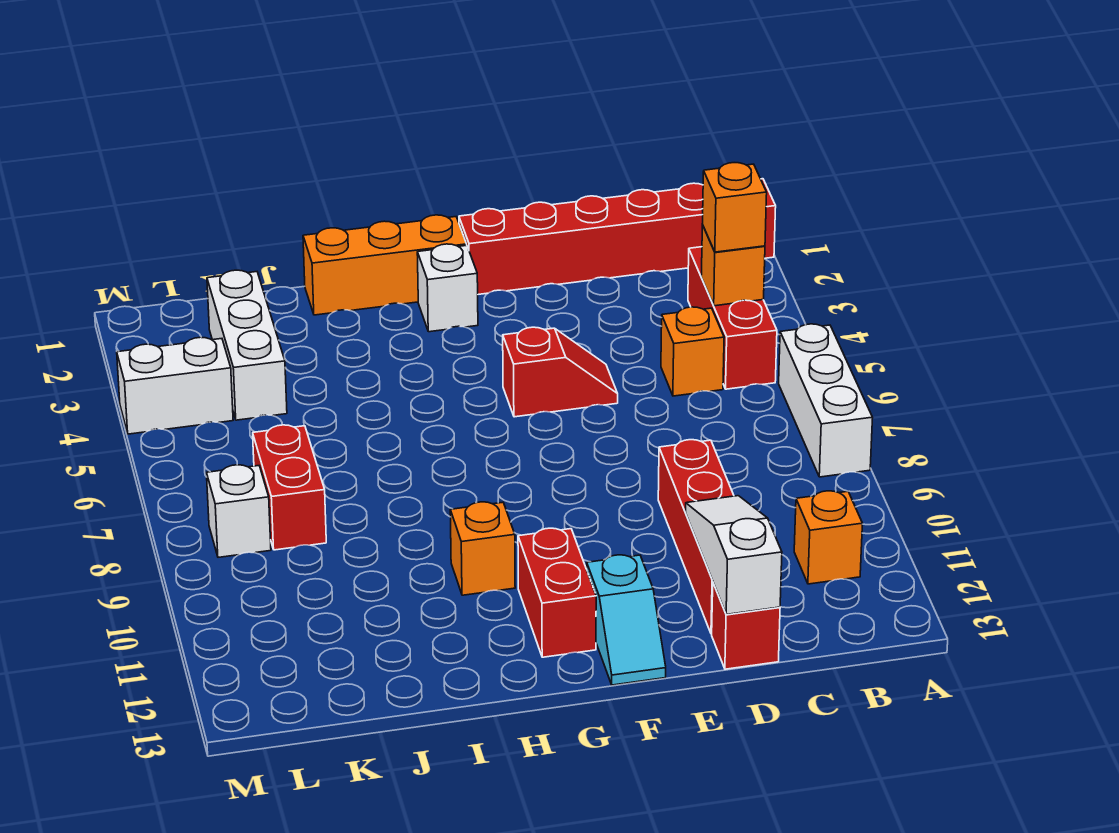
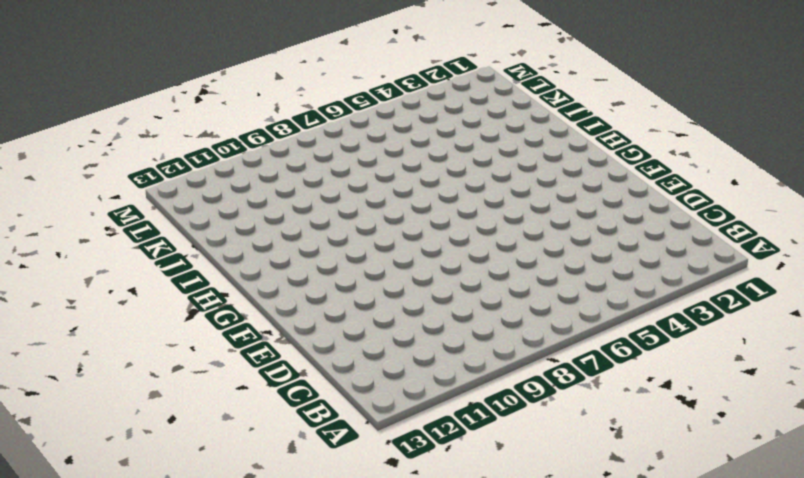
none -> red brick A1:F1 level 1
none -> white brick A6:A8 level 1
none -> red brick B3:B5 level 1

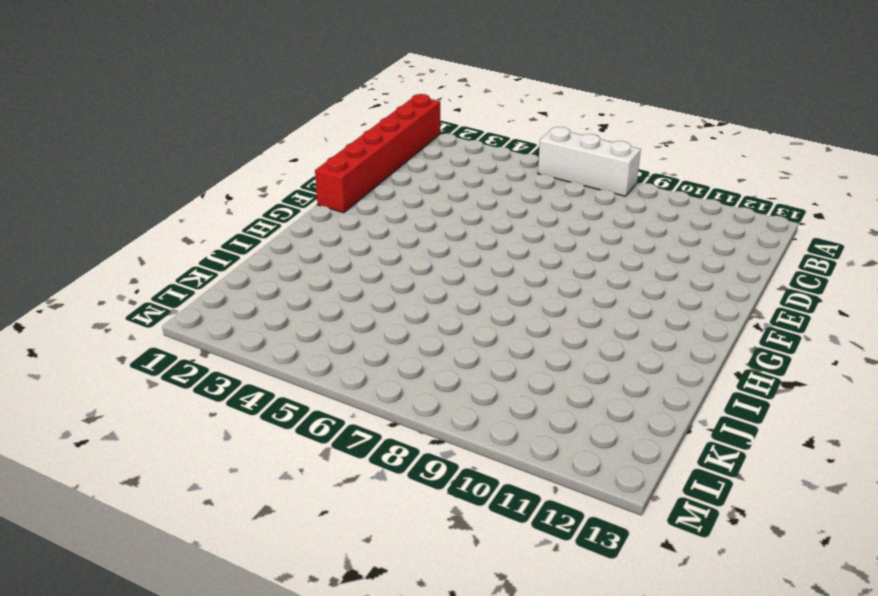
none -> red brick B3:B5 level 1
none -> orange brick B11 level 1
none -> orange brick C5 level 1

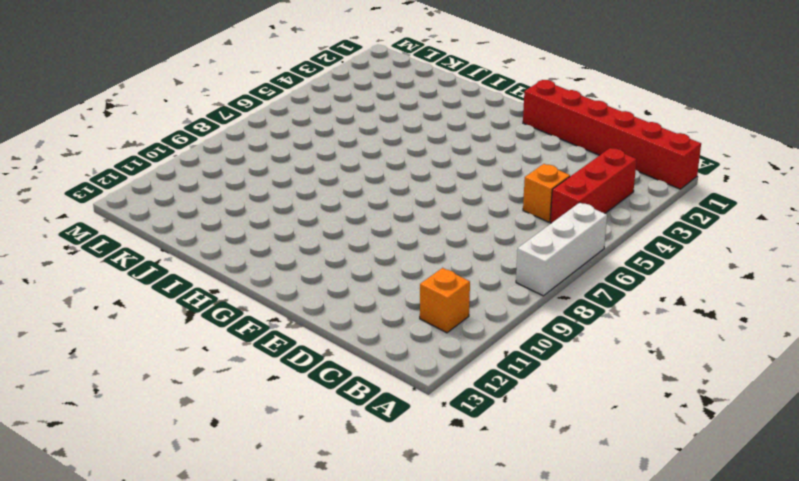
none -> red brick D9:D12 level 1
none -> red brick D13 level 1
none -> red slope E5:F5 level 1 top F

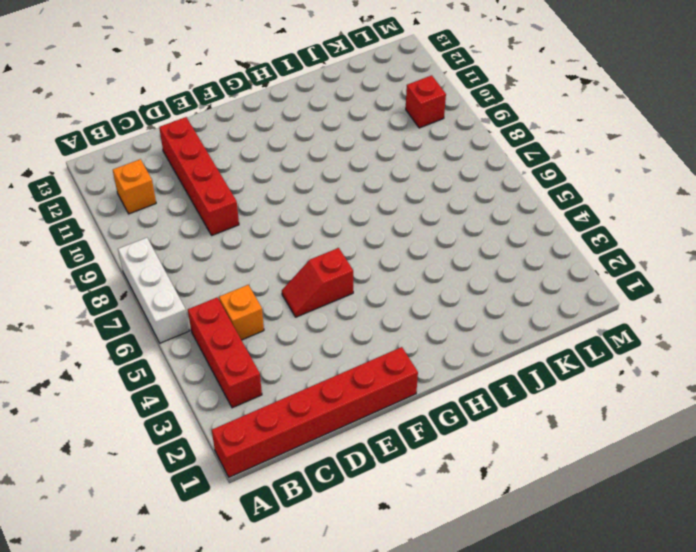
red brick L10 level 1 -> red brick D13 level 1
none -> cyan slope F12:F13 level 1 top 12
none -> orange brick G1:I1 level 1
none -> white brick G2 level 1

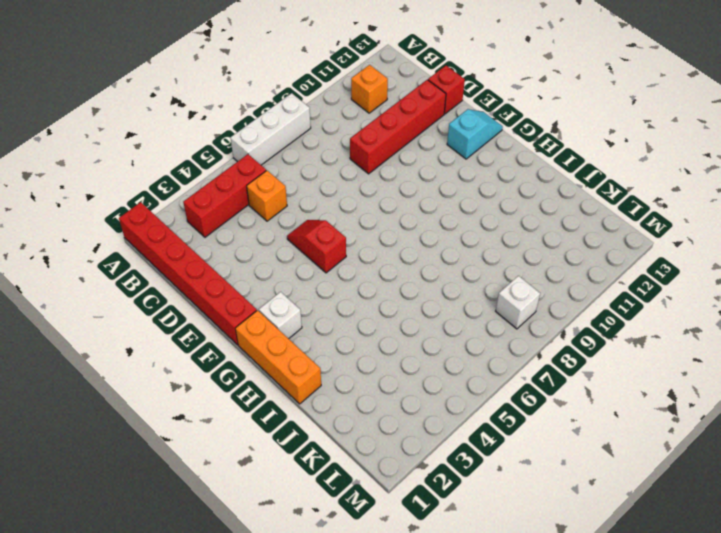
none -> red brick G11:G12 level 1
none -> orange brick H10 level 1
none -> white brick K2:K4 level 1

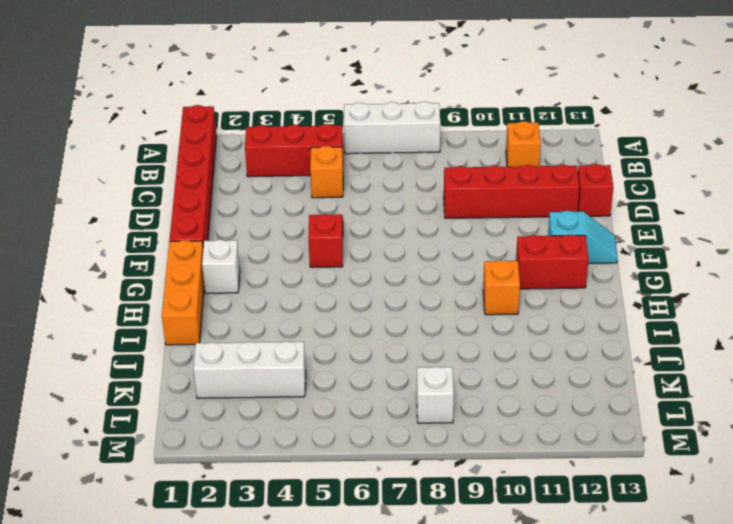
none -> red brick K7:K8 level 1
none -> white brick L4:M4 level 1
none -> orange brick B4 level 2

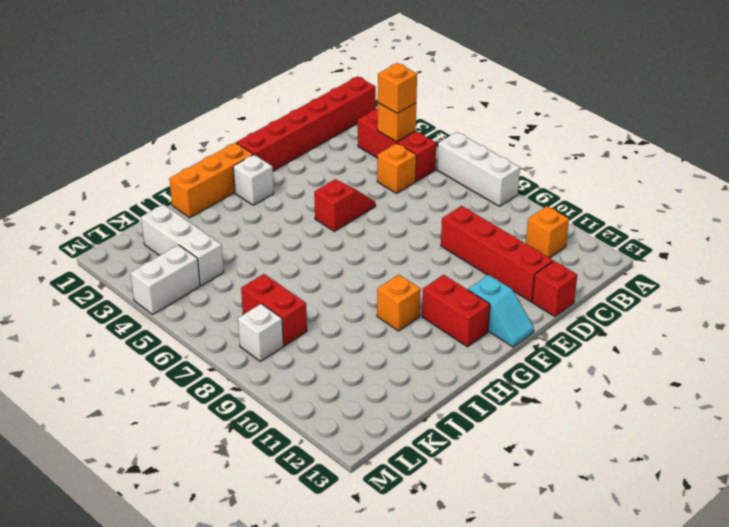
none -> white slope D11:D13 level 2 top 13

